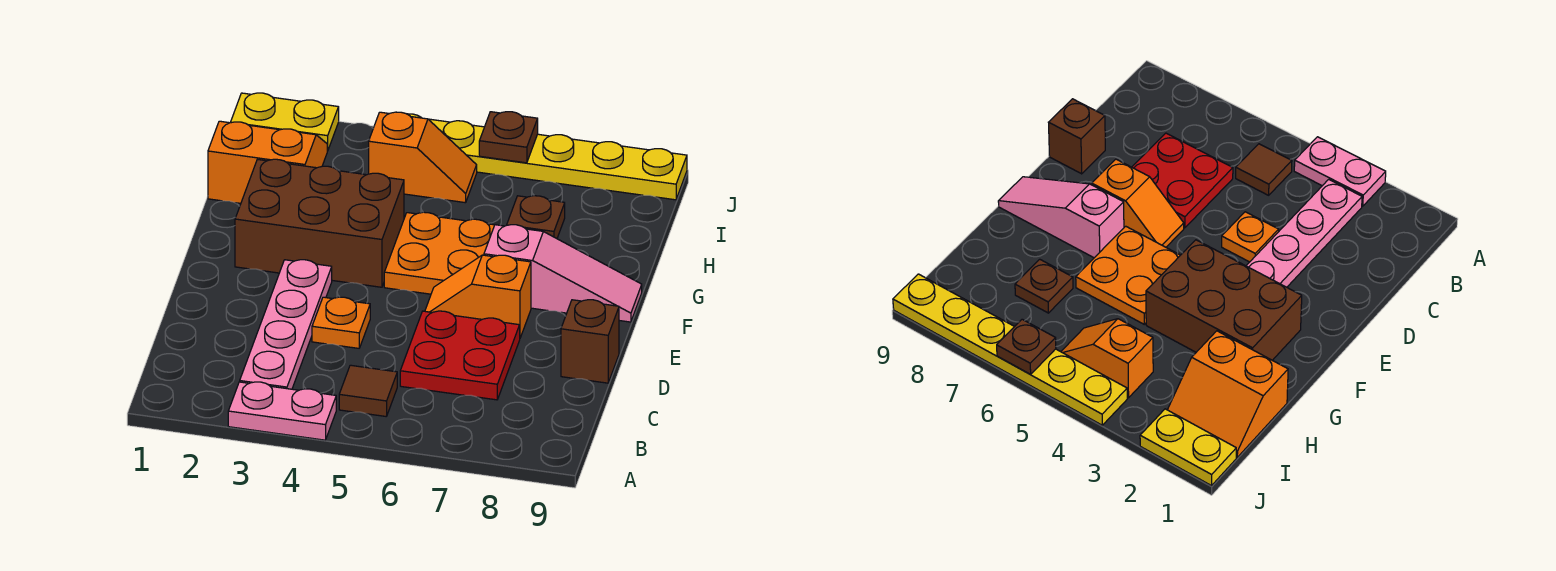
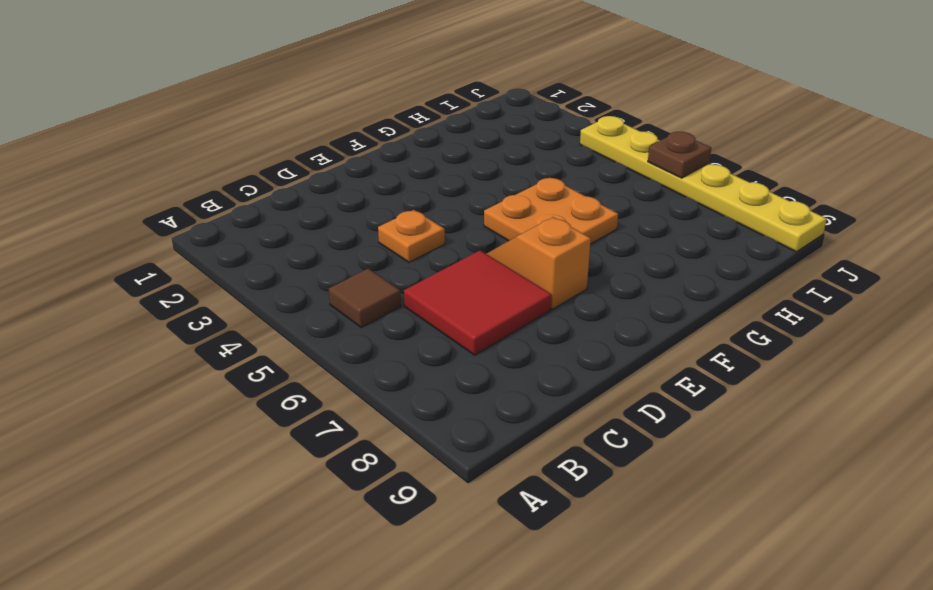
red tile C6:D7 level 1 -> red plate C6:D7 level 1
none -> pink plate A3:A4 level 1
none -> pink plate B3:E3 level 1
none -> brown brick D9 level 1

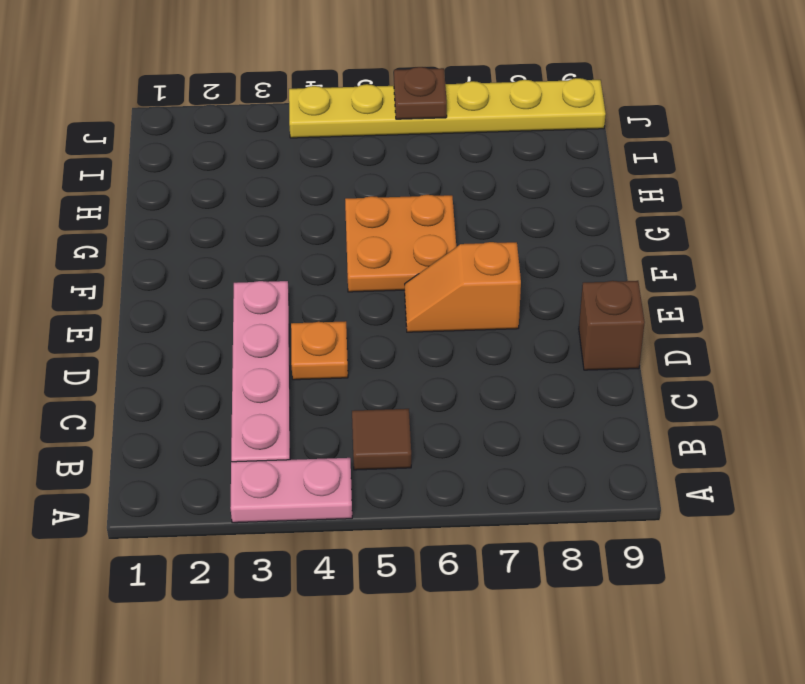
none -> red plate C6:D7 level 1
none -> brown brick F2:G4 level 1
none -> pink slope F7:F9 level 1 top 7

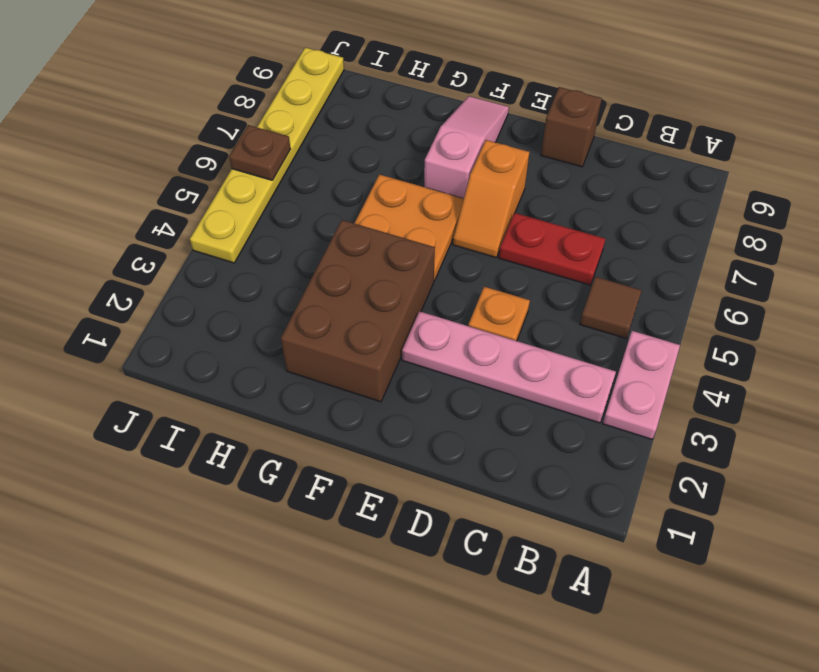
red plate C6:D6 level 1 -> red plate C6:D7 level 1
none -> orange slope H1:I2 level 1 top H
none -> brown plate H7 level 1
none -> orange slope I4:I5 level 1 top 4

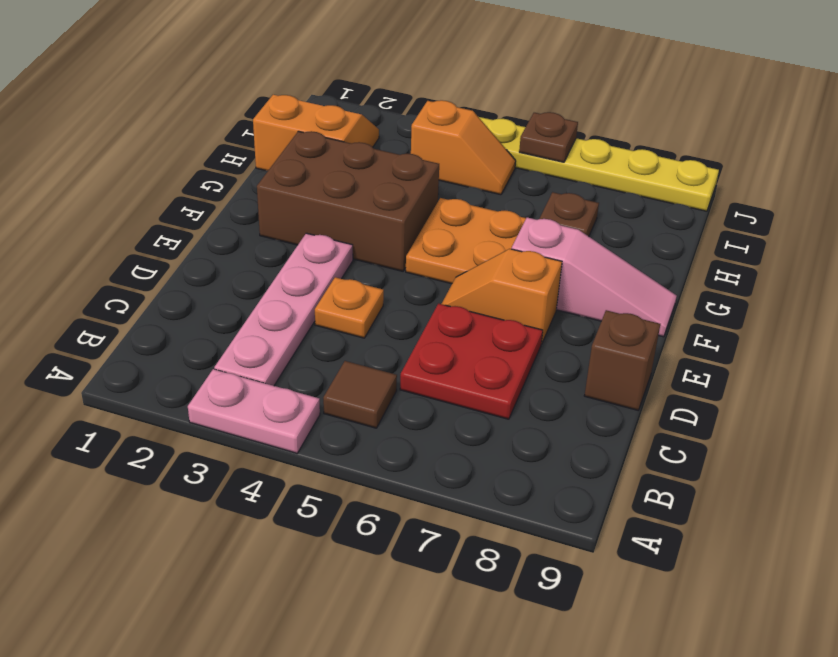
none -> yellow plate J1:J2 level 1

